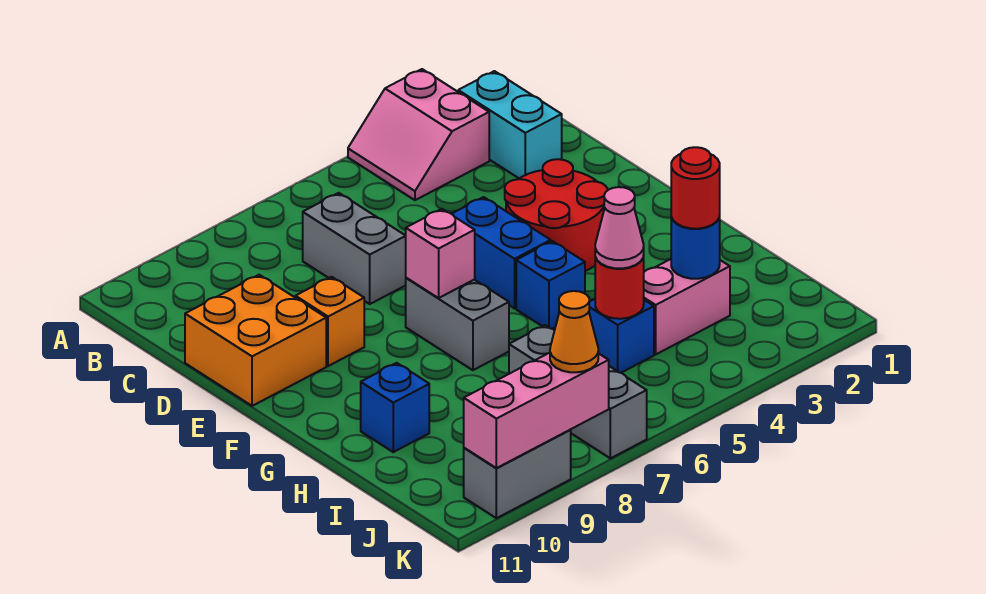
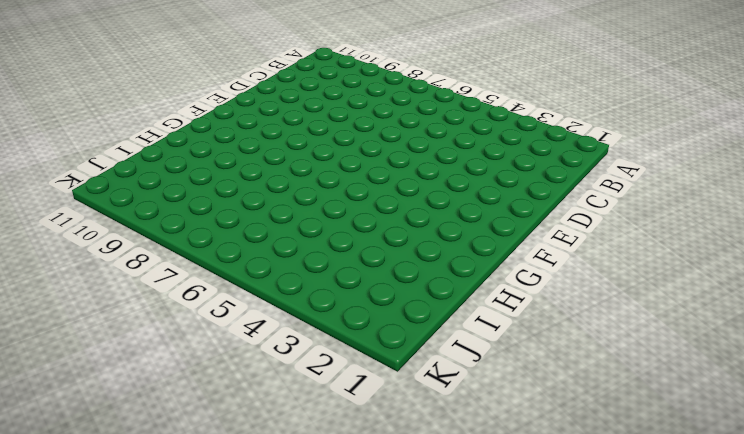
none -> pink slope A3:B4 level 1 top 3
none -> cyan brick B2:C2 level 1
none -> grey brick C7:D7 level 1

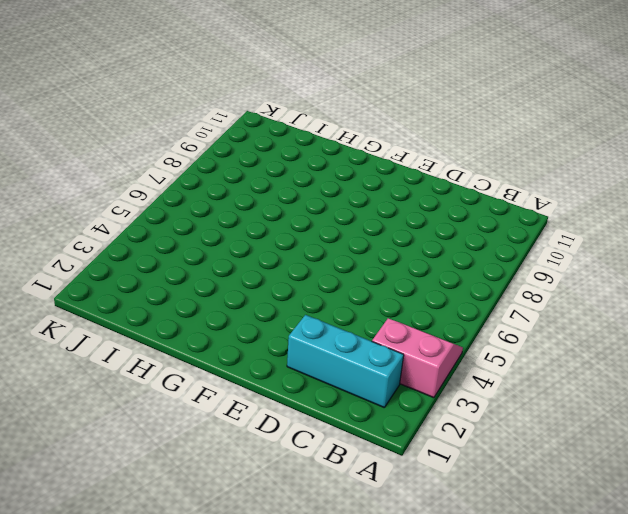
cyan brick B2:D2 level 1 -> cyan brick B2:C2 level 1
none -> grey brick C7:D7 level 1
none -> orange brick D10:E11 level 1
none -> red round brick E3:F4 level 1

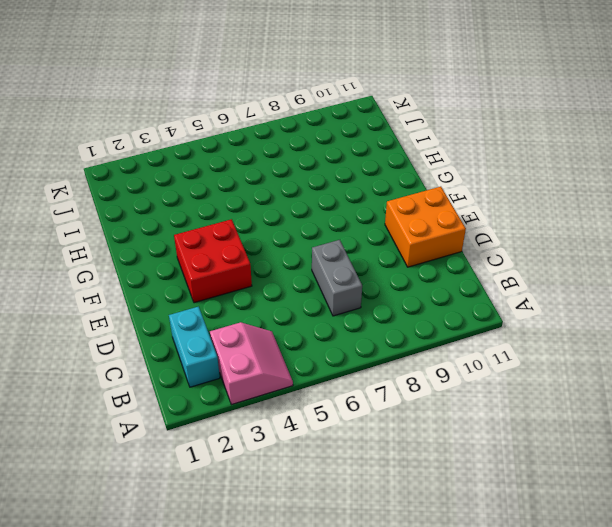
red brick E3:F4 level 1 -> red round brick E3:F4 level 1
none -> blue brick E5:F5 level 1
none -> orange brick E9 level 1
none -> grey brick F7:G7 level 1

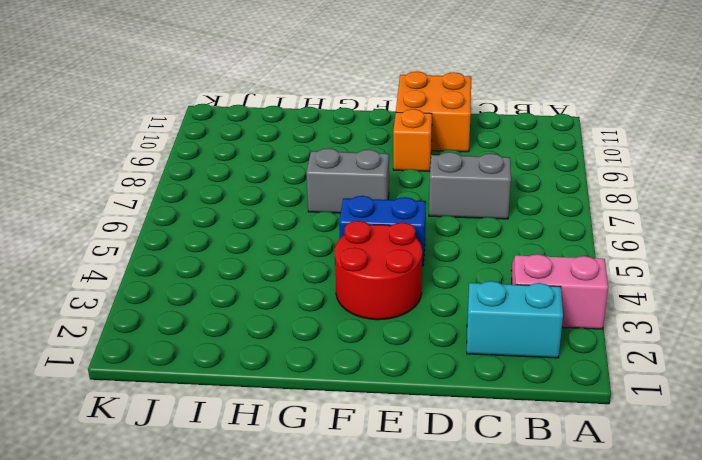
none -> blue brick G5 level 1
none -> blue brick H10 level 1
none -> pink brick I3:I4 level 1

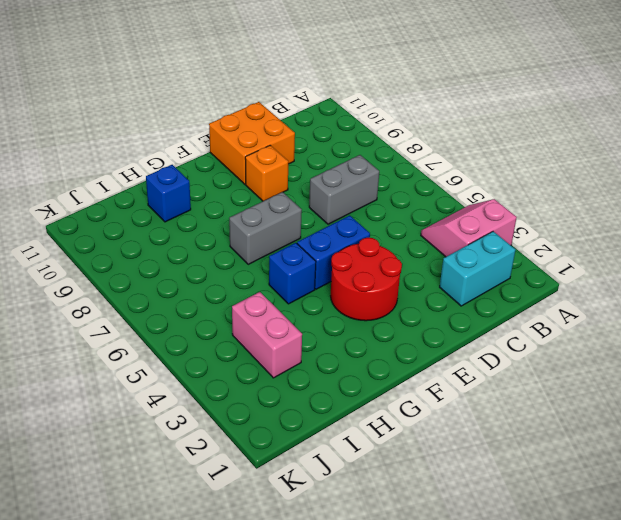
none -> blue brick I5 level 1
none -> grey brick I7:K7 level 1
none -> grey brick K9:K10 level 1

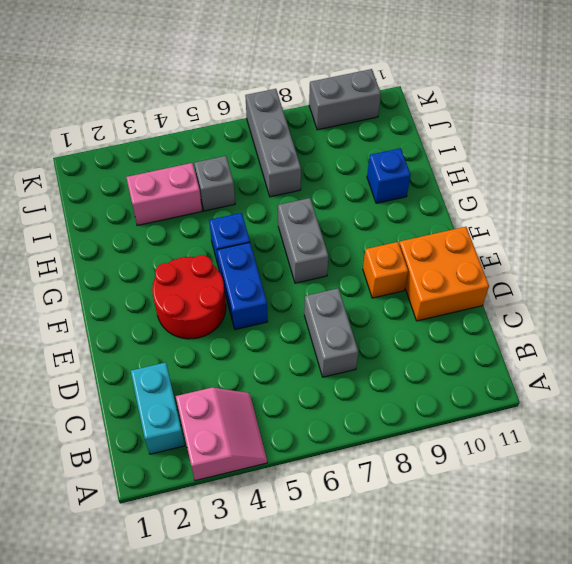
grey brick I5 level 1 -> blue brick I5 level 1
none -> pink brick F7 level 2
none -> blue round brick I3 level 2
none -> red round brick I5 level 2

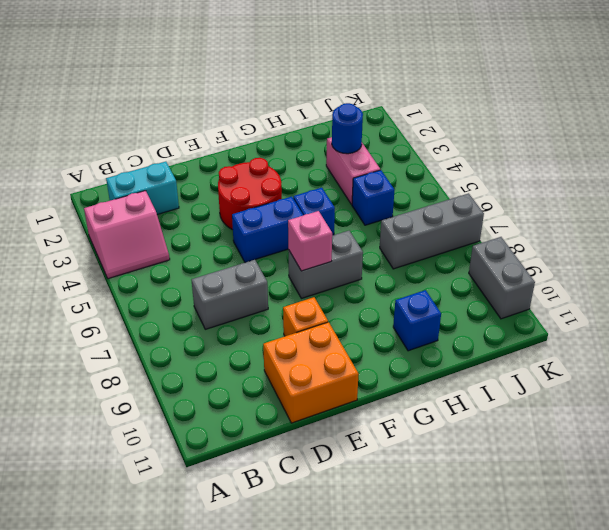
none -> red round brick I5 level 2
none -> pink brick K8:K10 level 2
none -> red round brick I3 level 3

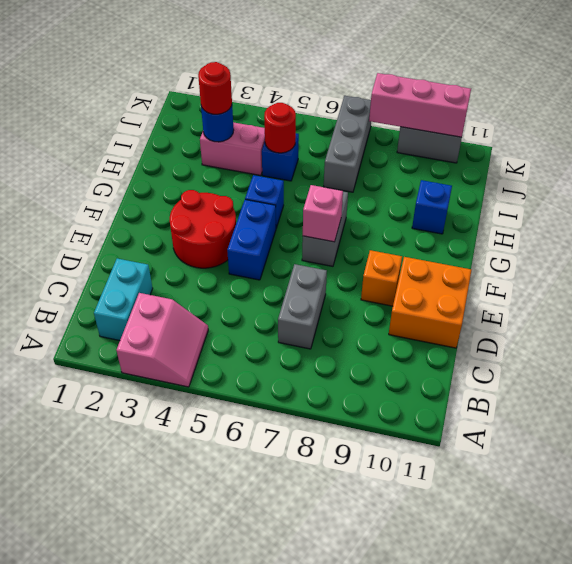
none -> pink cone I5 level 3
none -> orange cone K8 level 3

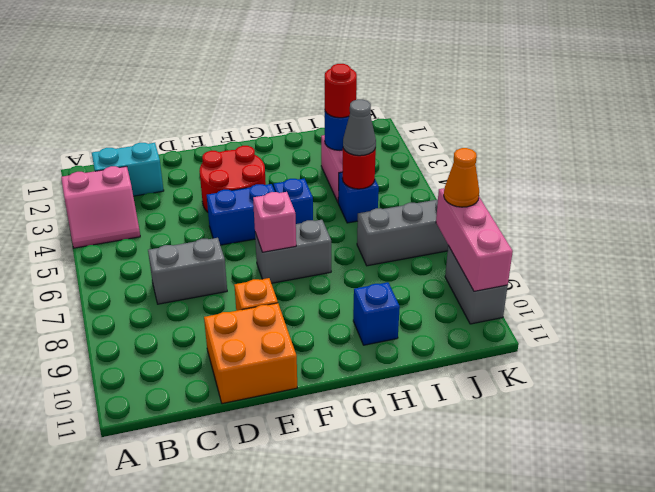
grey cone I5 level 3 -> pink cone I5 level 3

